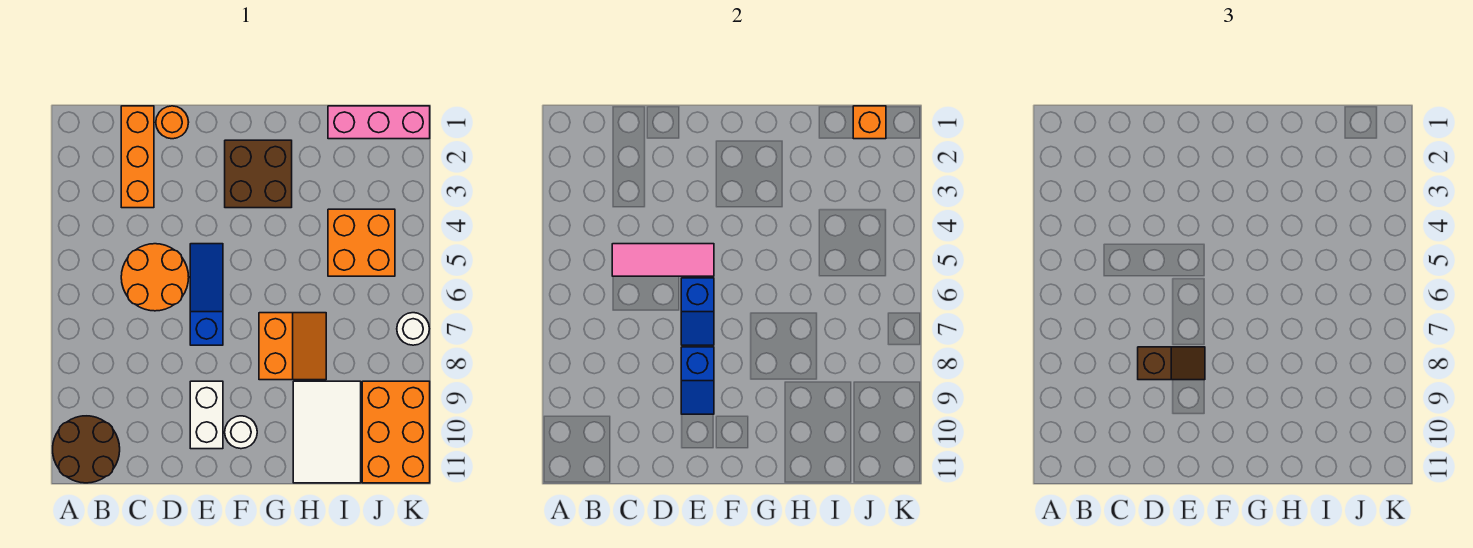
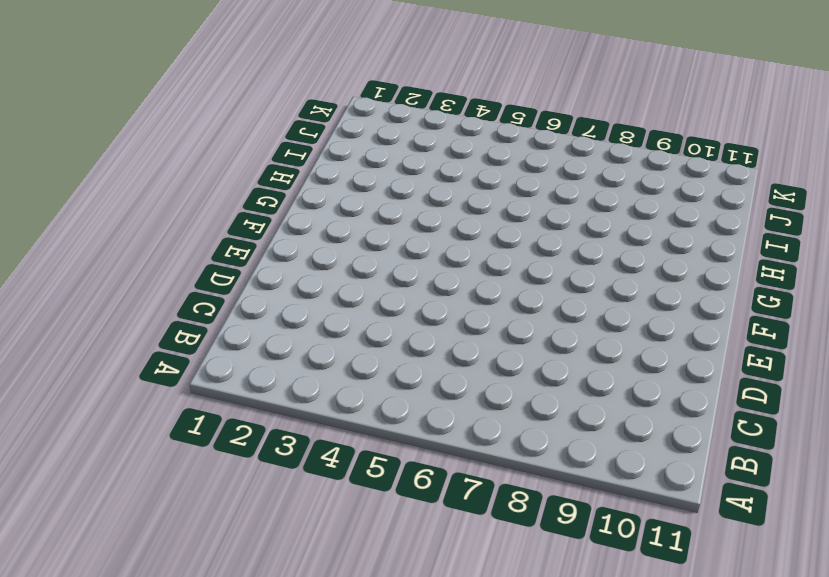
none -> brown round brick A10:B11 level 1
none -> orange brick C1:C3 level 1
none -> orange round brick C5:D6 level 1

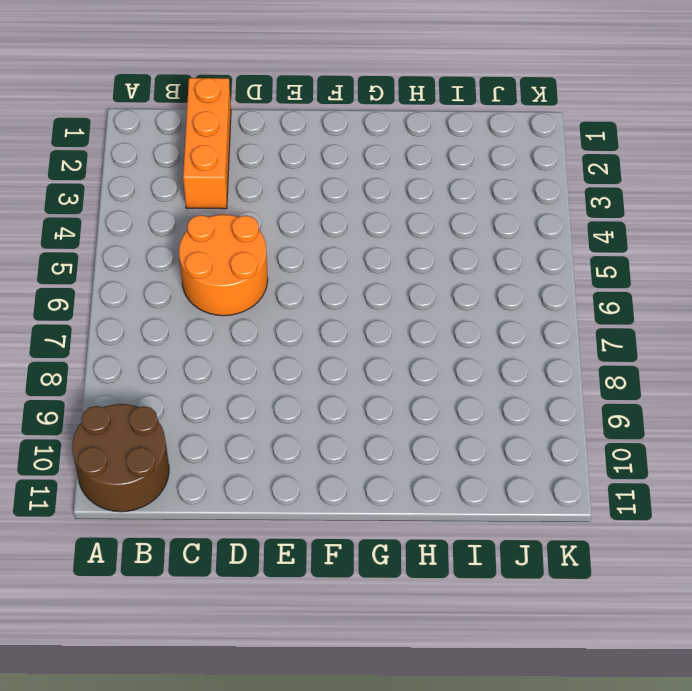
none -> orange round brick D1 level 1
none -> blue slope E5:E7 level 1 top 7
none -> white brick E9:E10 level 1

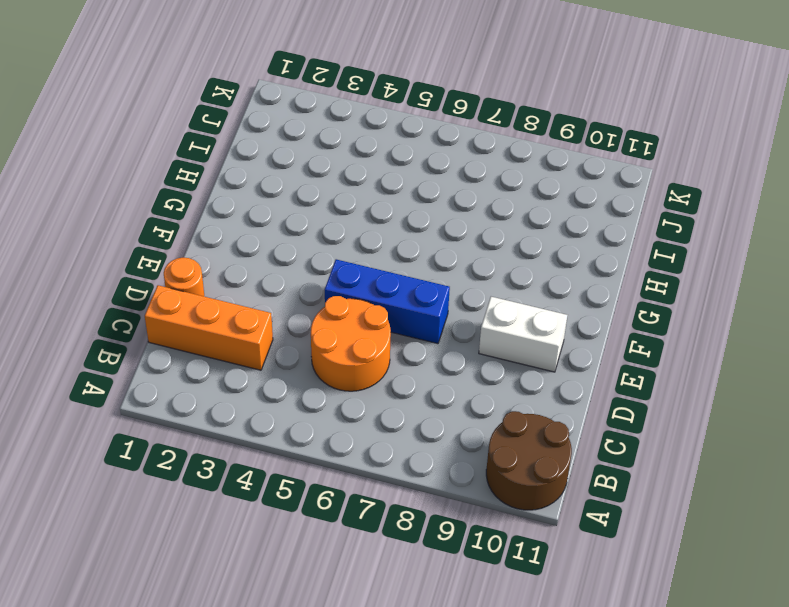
blue brick E5:E7 level 1 -> blue slope E5:E7 level 1 top 7
none -> brown brick F2:G3 level 1
none -> white round brick F10 level 1
none -> orange slope G7:H8 level 1 top G

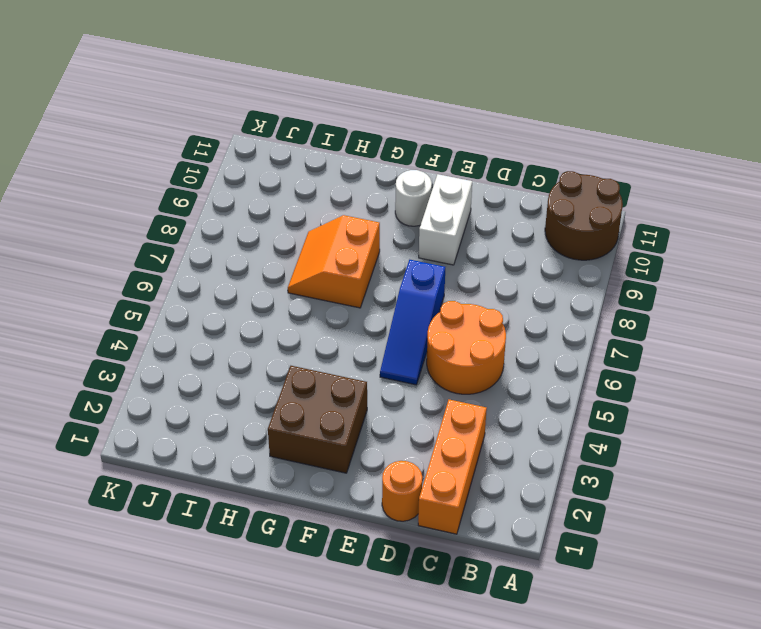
none -> white tile H9:I11 level 1
none -> pink brick I1:K1 level 1
none -> orange brick I4:J5 level 1

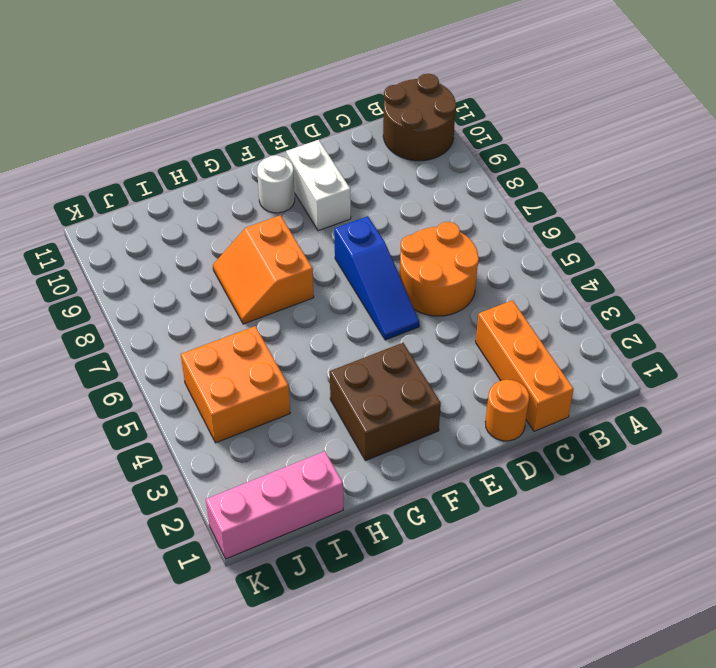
none -> white tile H9:I11 level 1
none -> orange brick J9:K11 level 1
none -> white round brick K7 level 1

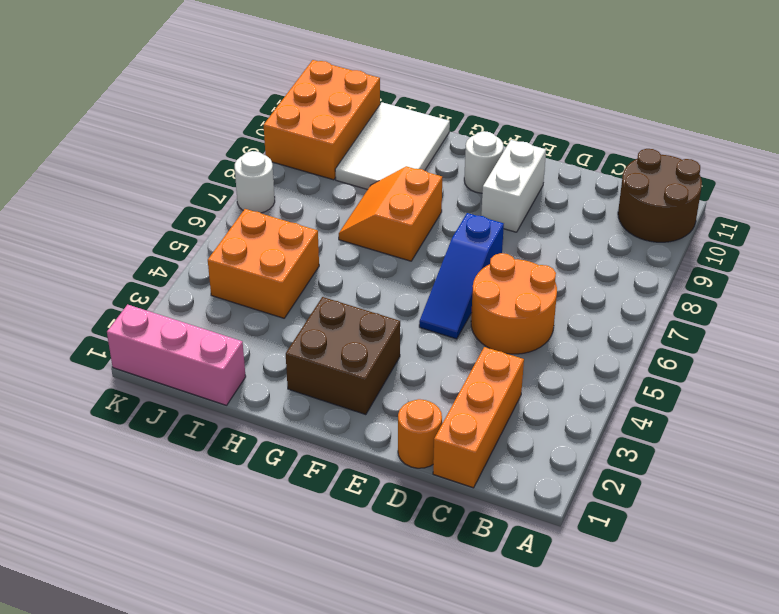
none -> pink tile C5:E5 level 2
none -> blue slope E6:E7 level 2 top 6
none -> blue slope E8:E9 level 2 top 8

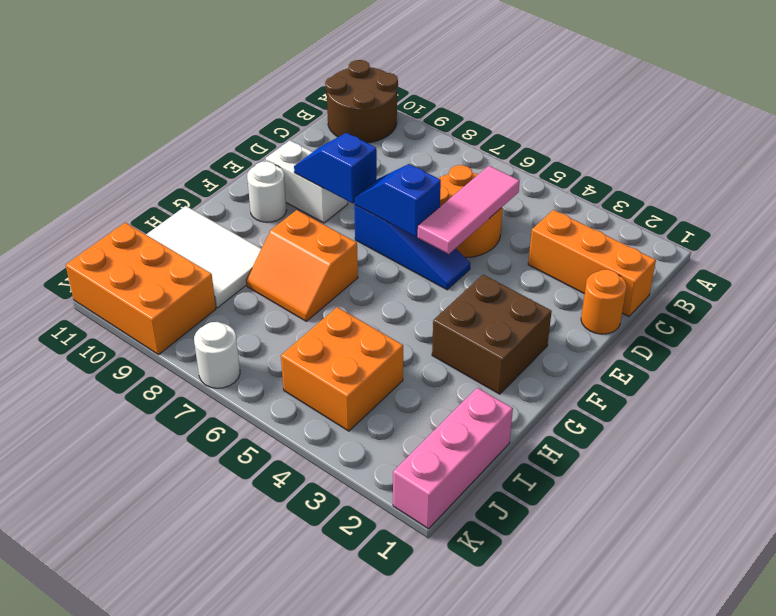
none -> orange brick J1 level 2
none -> brown slope D8:E8 level 3 top D

